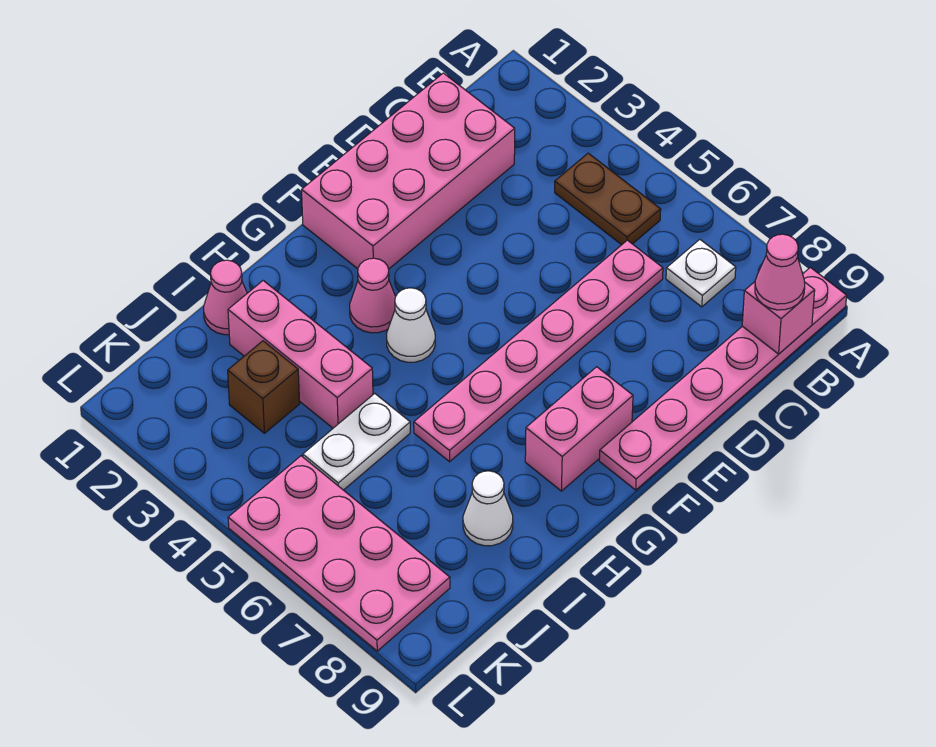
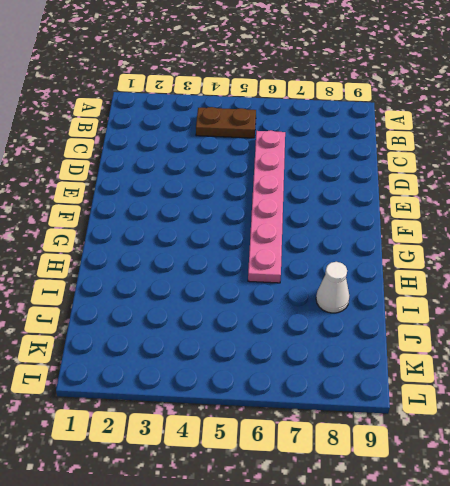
none -> pink plate A9:F9 level 1
none -> white plate B7 level 1
none -> pink brick C1:F2 level 1

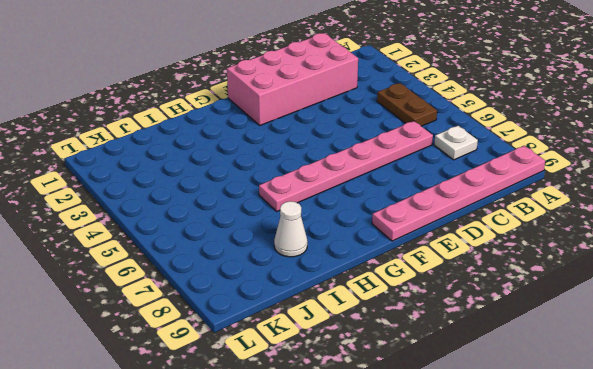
none -> pink brick F8:G8 level 1
none -> pink cone G3 level 1
none -> white cone G4 level 1

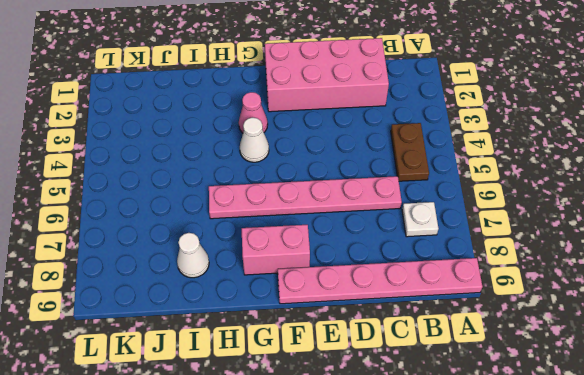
none -> pink cone I1 level 1
none -> pink brick I2:I4 level 1
none -> white plate I5:J5 level 1

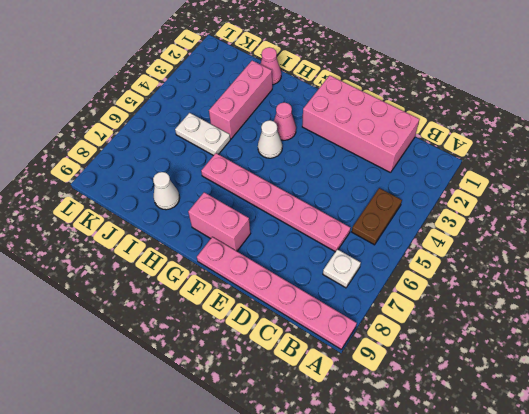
none -> brown brick J3 level 1
none -> pink plate K5:L8 level 1
none -> pink brick B9 level 2

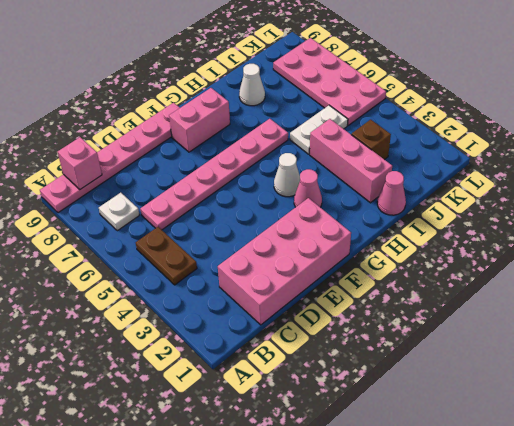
none -> pink cone B9 level 3

